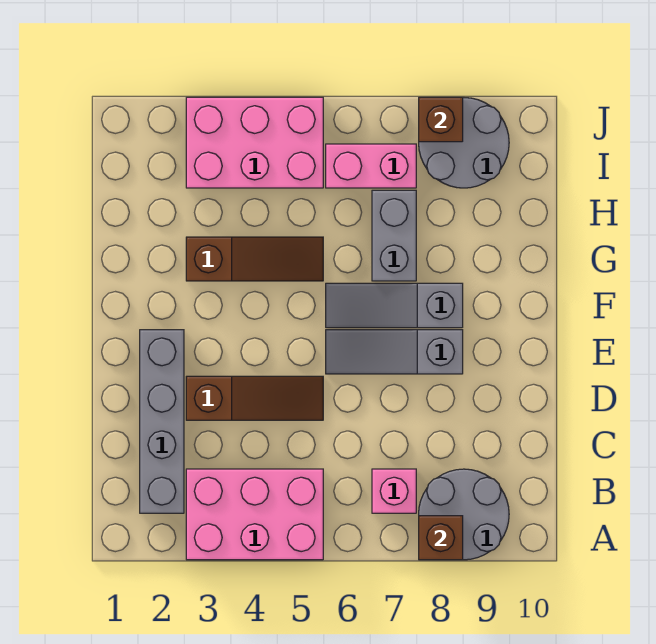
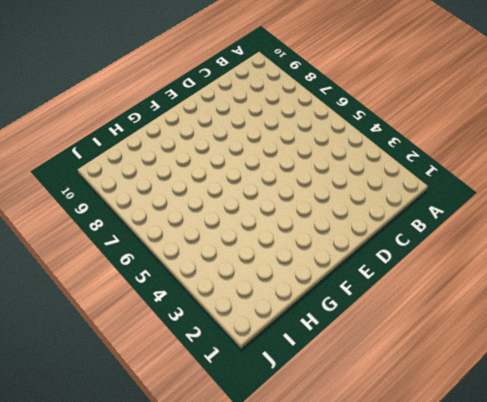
none -> pink brick A3:B5 level 1
none -> grey round brick A8:B9 level 1
none -> grey brick B2:E2 level 1

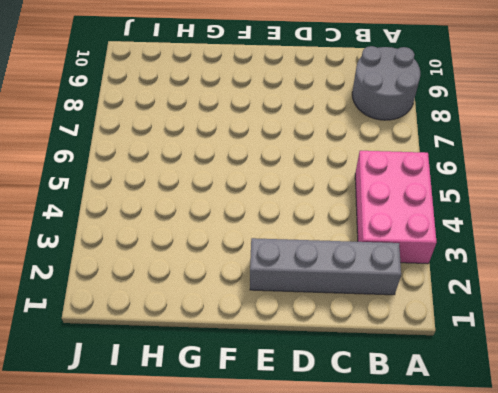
none -> pink brick B7 level 1
none -> brown slope D3:D5 level 1 top 3
none -> grey slope E6:E8 level 1 top 8

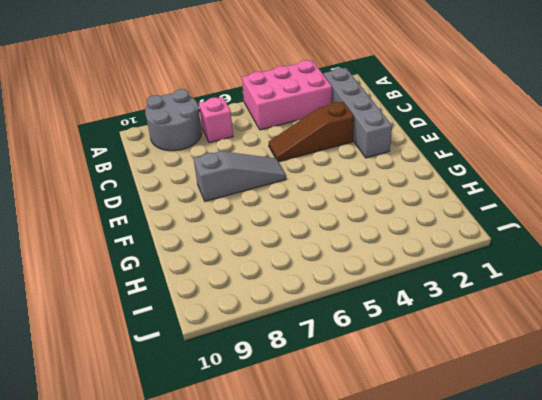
none -> grey slope F6:F8 level 1 top 8
none -> brown slope G3:G5 level 1 top 3
none -> grey brick G7:H7 level 1

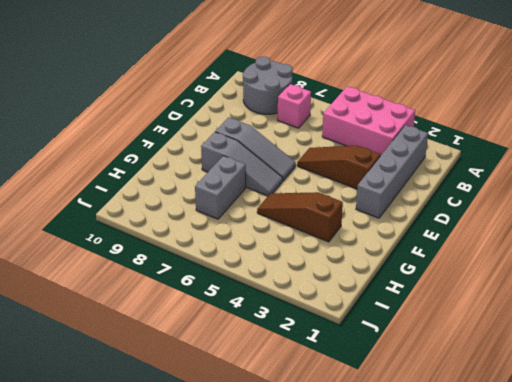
none -> pink brick I3:J5 level 1
none -> pink brick I6:I7 level 1
none -> grey round brick I8:J9 level 1

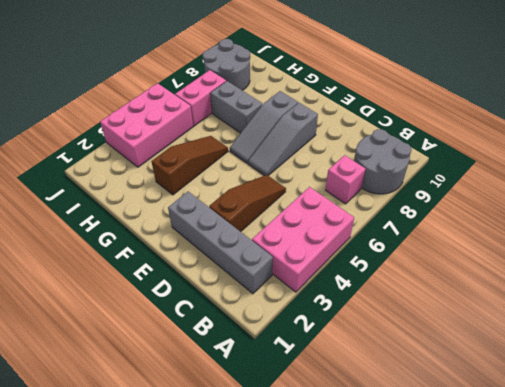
none -> brown brick A8 level 2
none -> brown brick J8 level 2

